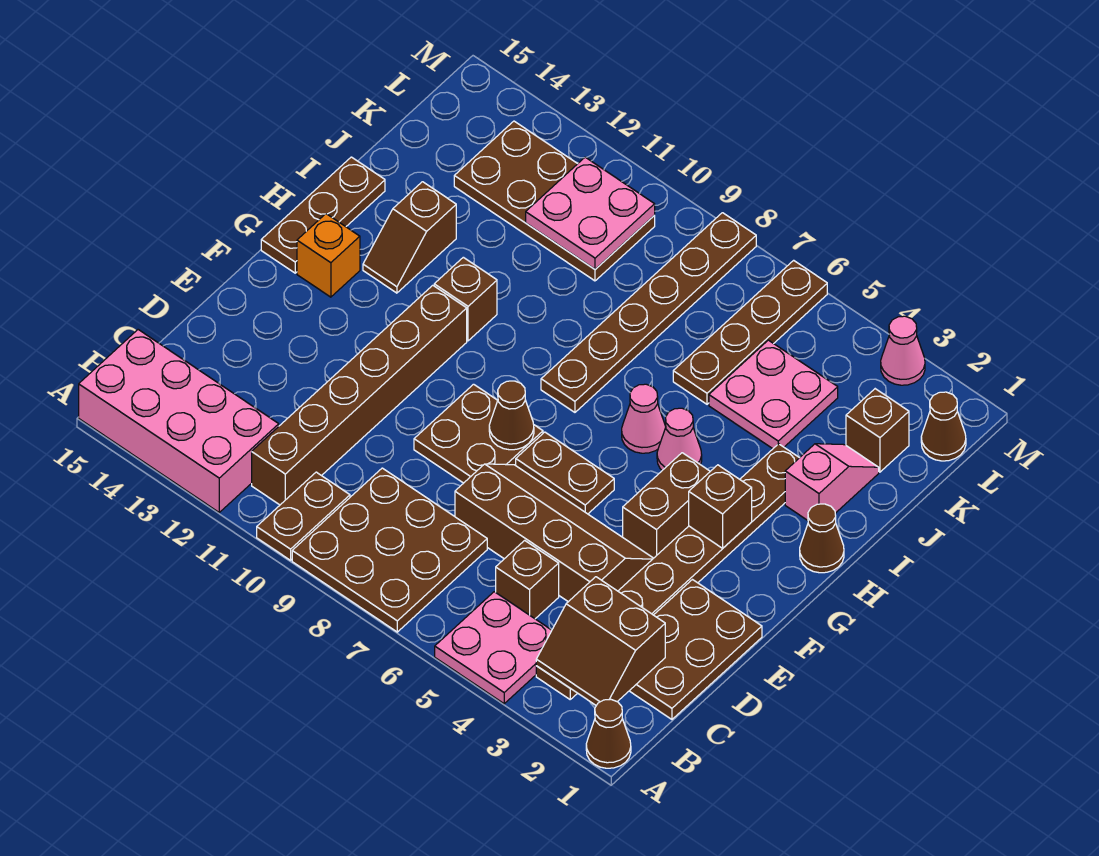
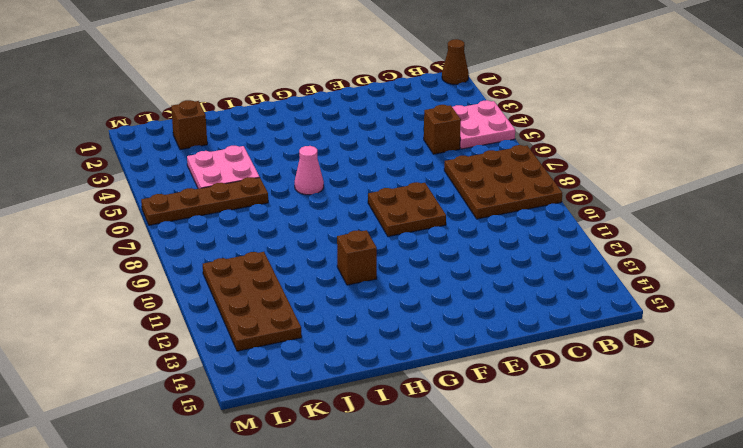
none -> brown plate A10:B10 level 1
none -> pink brick A12:B15 level 1
none -> brown plate B3:I3 level 1
none -> brown brick B11:G11 level 1

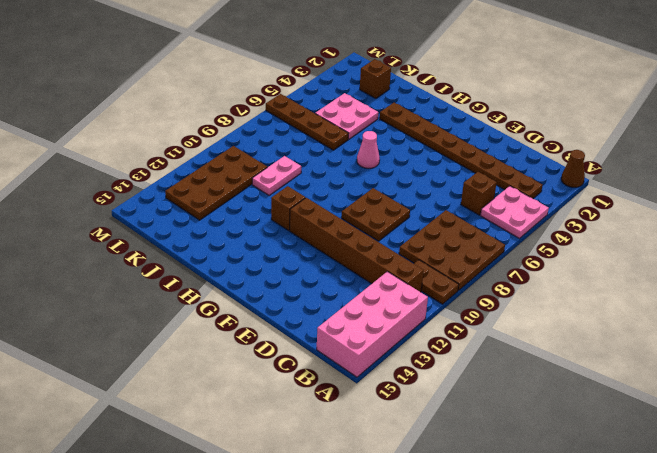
pink plate J9:J10 level 1 -> none
none -> brown plate C1:E2 level 1
none -> brown slope D4:E7 level 1 top D
none -> brown brick F4:G4 level 1
none -> brown plate F6:F7 level 1

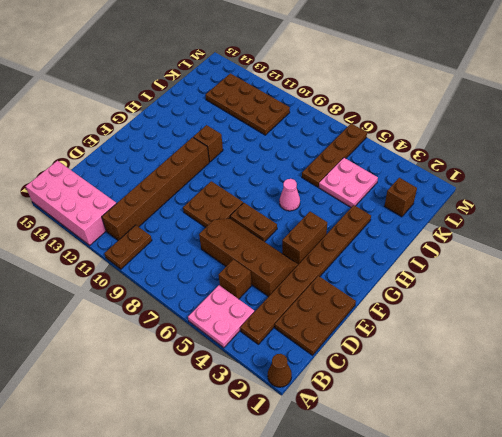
none -> brown plate A7:C9 level 1
none -> orange brick G14 level 1
none -> brown plate G15:I15 level 1
none -> brown cone H1 level 1

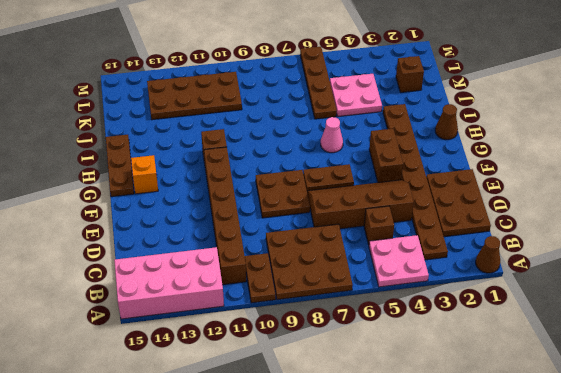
none -> pink cone H5 level 1
none -> brown plate H8:M8 level 1
none -> brown slope H13:I13 level 1 top I
none -> pink slope I2:J2 level 1 top I

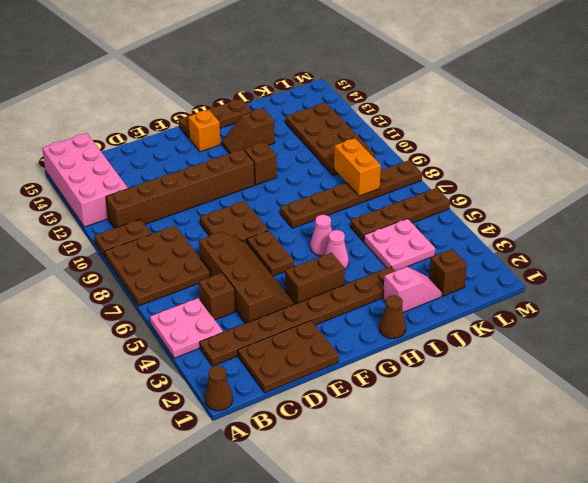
orange brick K8:K9 level 2 -> none
none -> brown cone L1 level 1
none -> pink cone M3 level 1
none -> brown slope B2:C3 level 2 top C
none -> brown cone F8 level 2

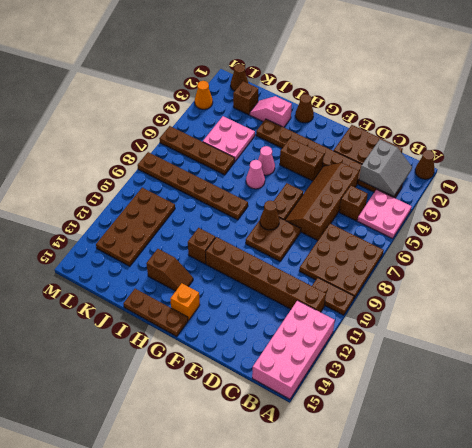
grey slope B2:C3 level 2 top C -> brown slope B2:C3 level 2 top C
orange cone M3 level 1 -> pink cone M3 level 1
none -> brown brick G3 level 2
none -> pink plate K10:L11 level 2

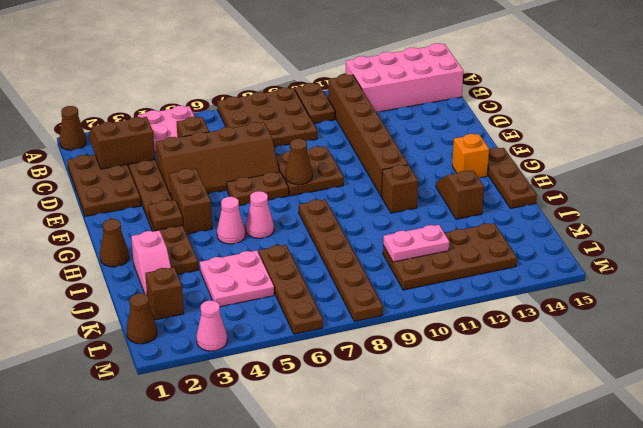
brown plate G3 level 2 -> brown brick G3 level 2
pink plate K10:K11 level 2 -> pink plate K10:L11 level 2

